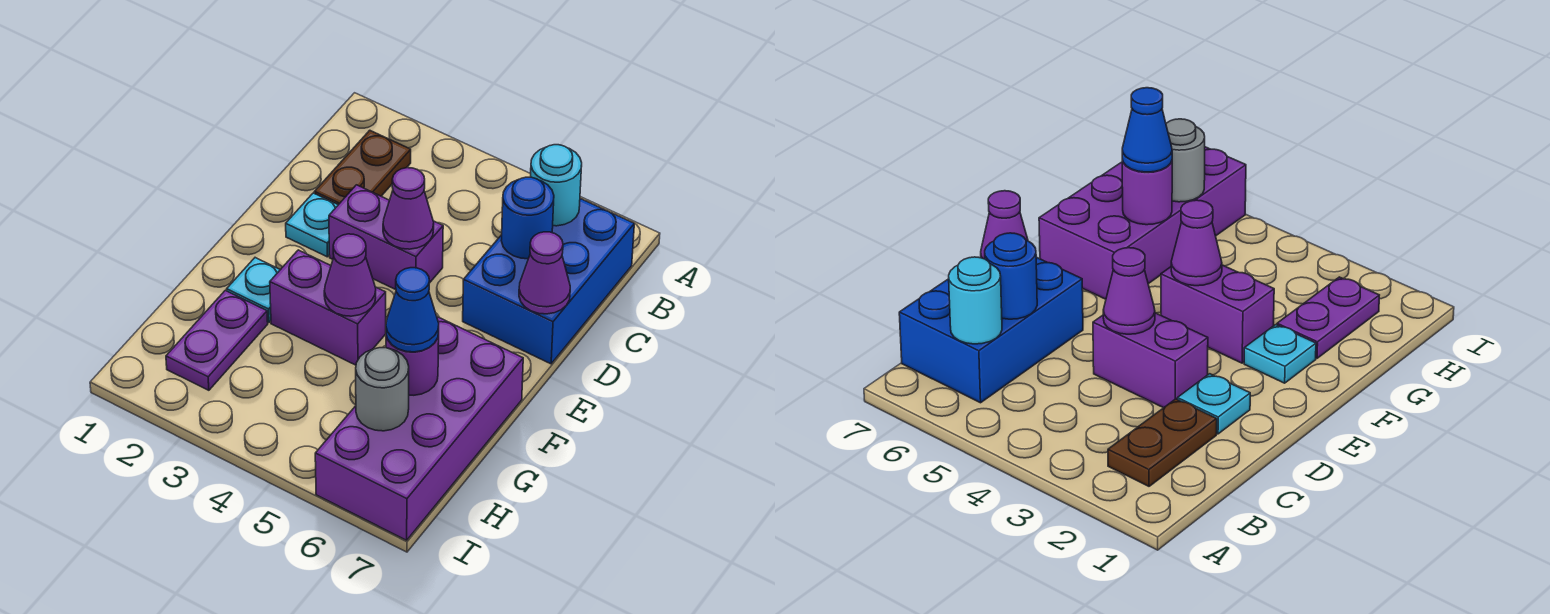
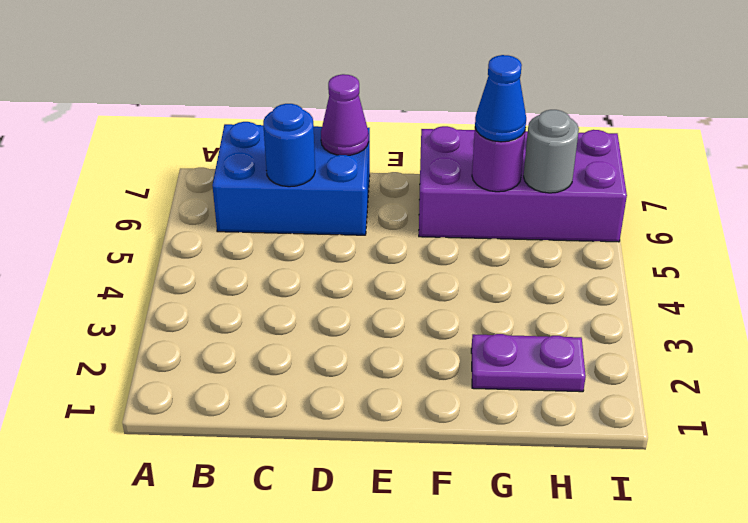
none -> brown plate B2:C2 level 1
none -> cyan plate D2 level 1
none -> purple brick D3:D4 level 1

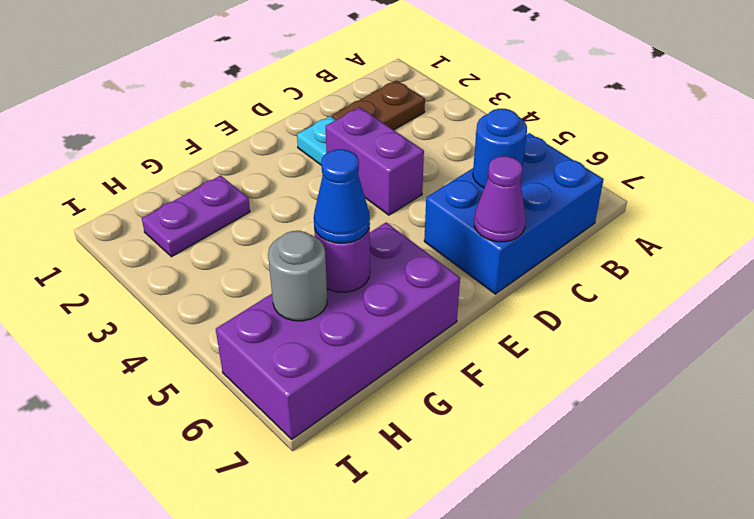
none -> cyan plate F2 level 1
none -> purple brick F3:F4 level 1
none -> cyan round brick B6 level 2

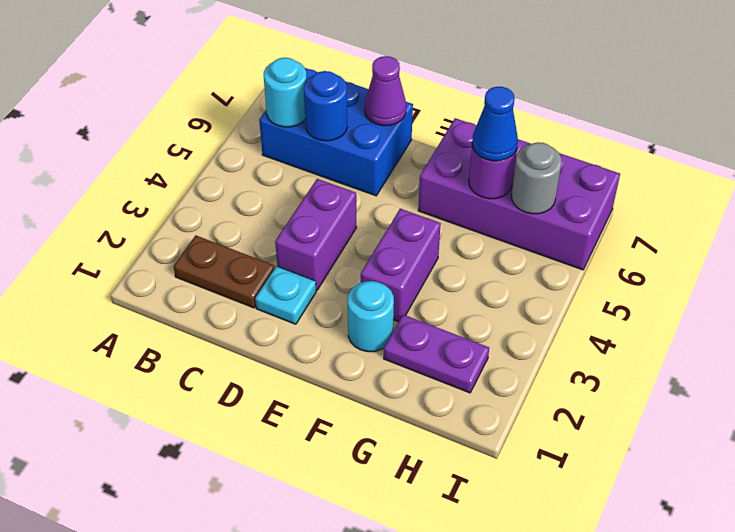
cyan round brick F2 level 1 -> cyan plate F2 level 1
none -> purple cone D4 level 2
none -> purple cone F4 level 2

